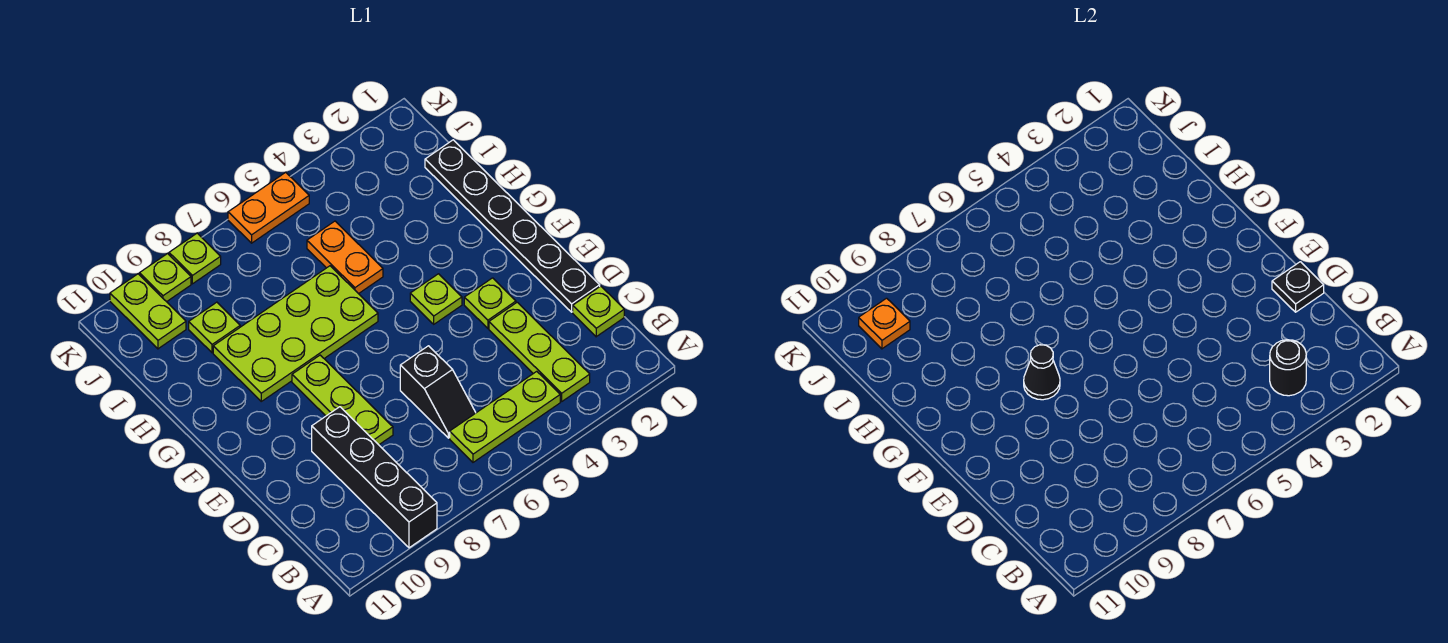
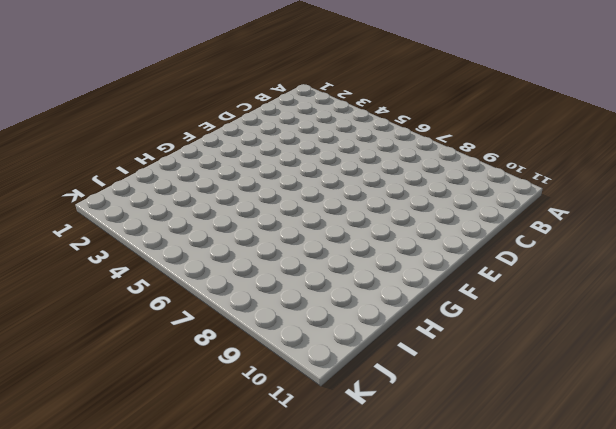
none -> black brick A9:D9 level 1
none -> lime plate B3:D3 level 1
none -> lime plate B4:B6 level 1

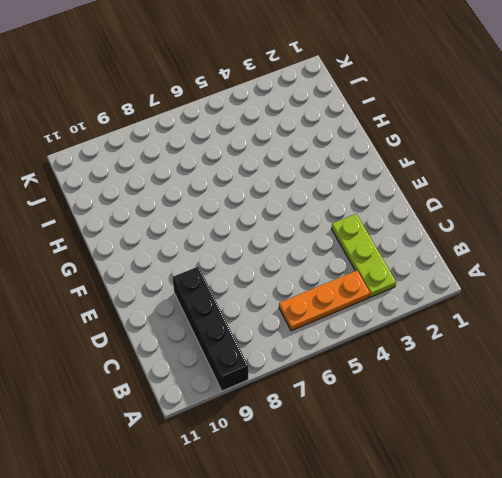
orange plate B4:B6 level 1 -> lime plate B4:B6 level 1
none -> lime plate C1 level 1
none -> black slope C6:D6 level 1 top D
none -> black plate D1:I1 level 1

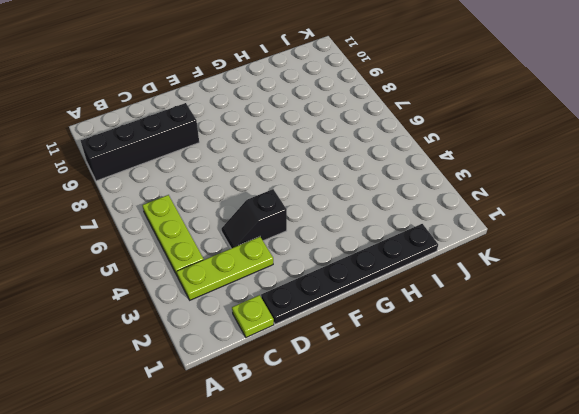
black slope D4:E4 level 1 top E -> black slope C6:D6 level 1 top D
none -> lime plate D8:F8 level 1
none -> lime plate E3 level 1
none -> lime plate F4 level 1

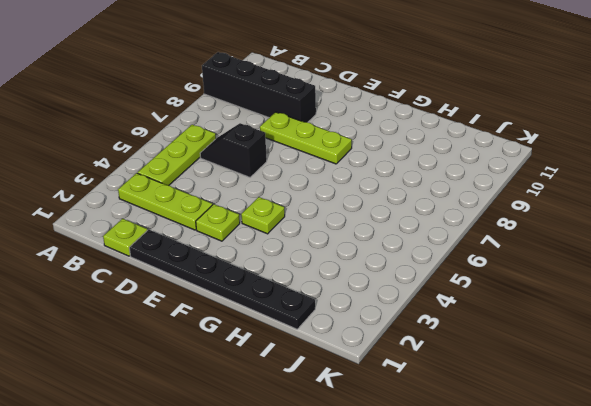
none -> lime plate G6:H9 level 1
none -> orange plate H5:I5 level 1
none -> lime plate I9 level 1

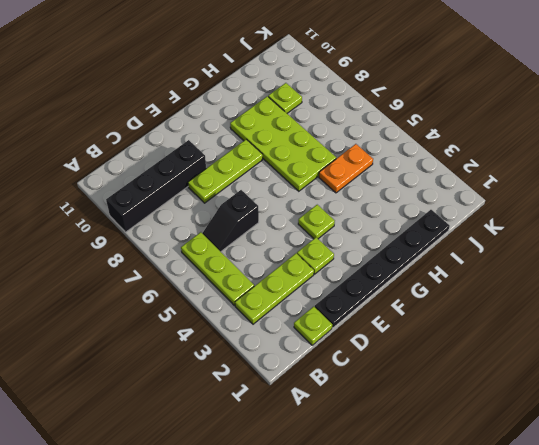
none -> lime plate J10:K10 level 1
none -> orange plate K5:K6 level 1
none -> lime plate K8 level 1

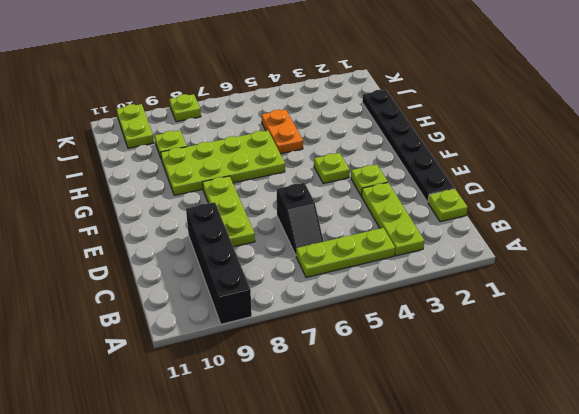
none -> orange plate K5:K6 level 1
none -> lime plate K9 level 1
none -> black round brick B3 level 2

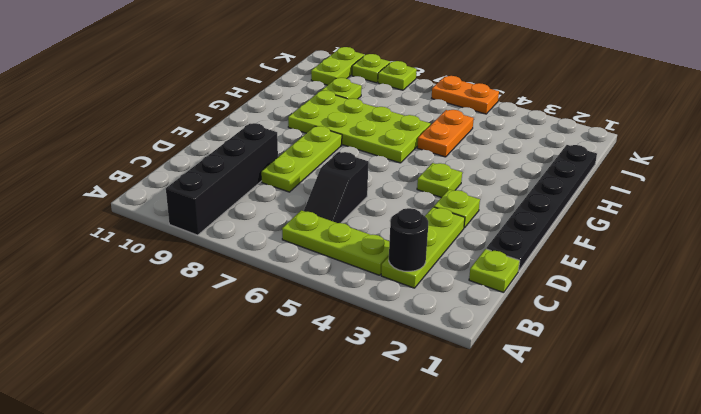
none -> black plate D1 level 2
none -> black cone F8 level 2
none -> orange plate J10 level 2

